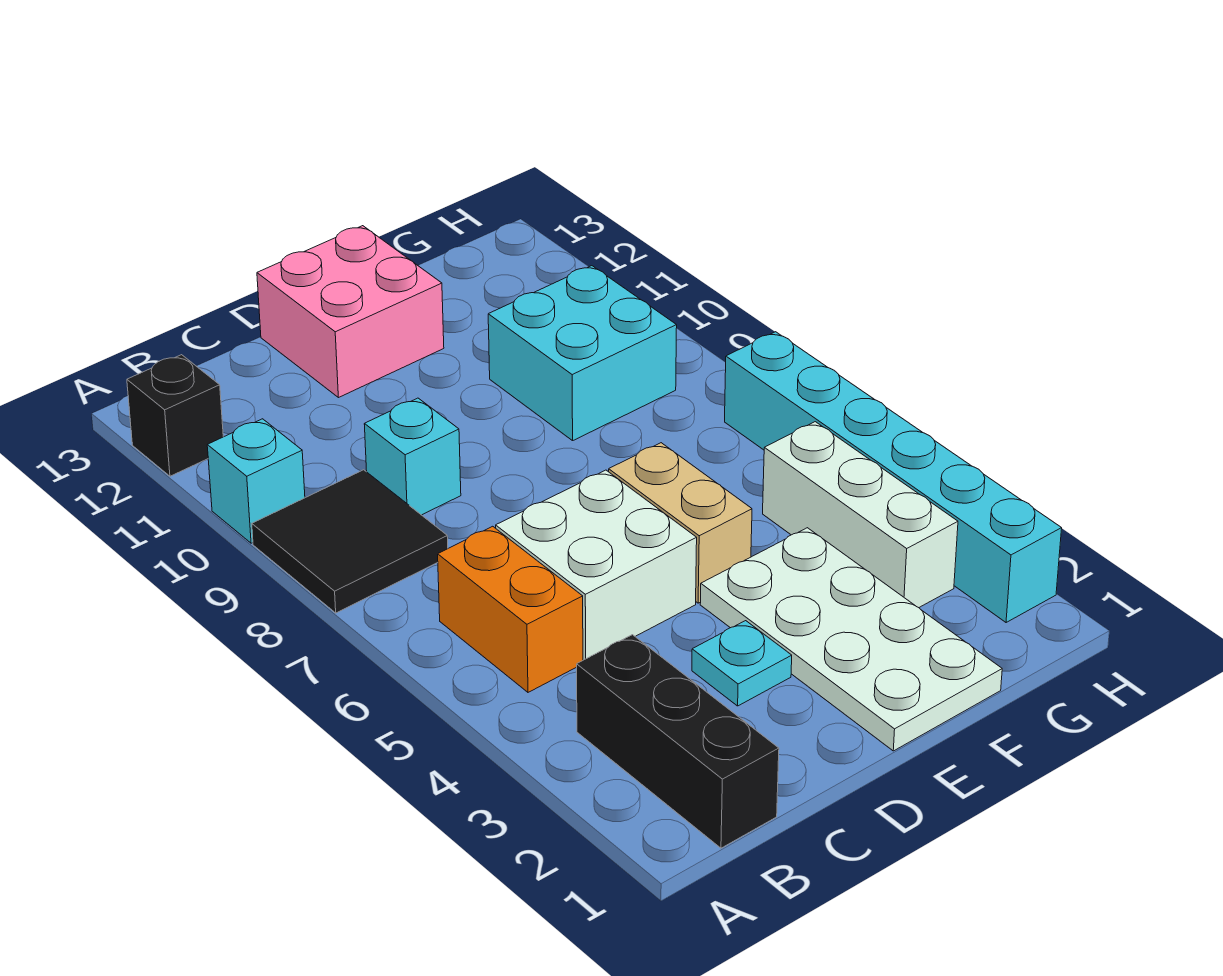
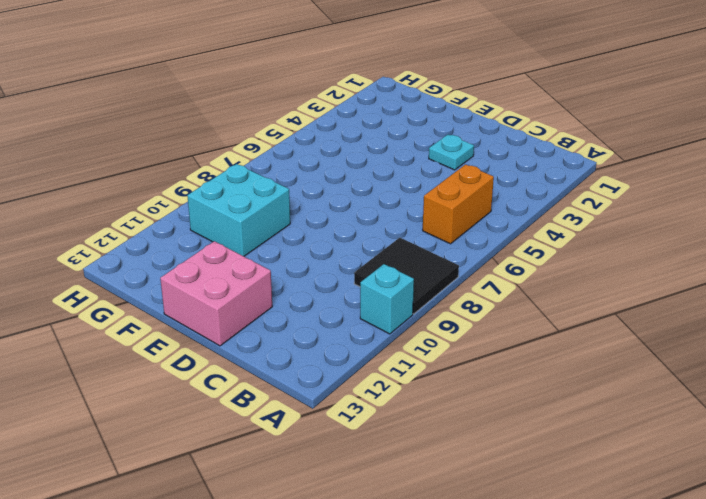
none -> black brick A12 level 1
none -> black brick B1:B3 level 1
none -> white brick C5:D6 level 1

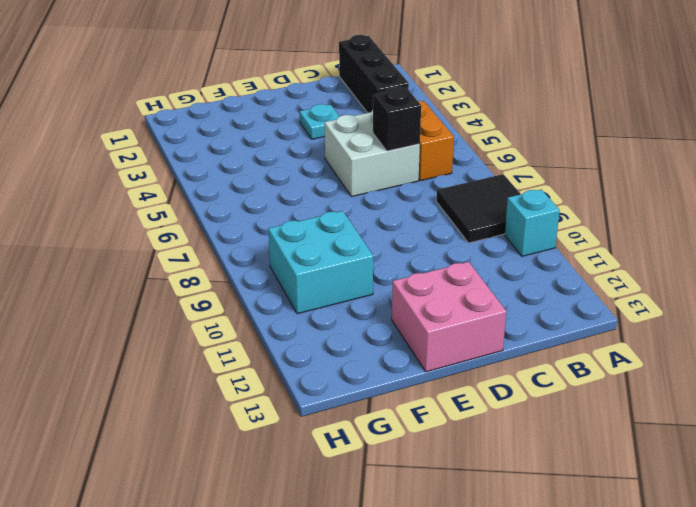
black brick C6 level 2 -> black brick A12 level 1
none -> cyan brick C9 level 1
none -> white plate E1:F4 level 1
none -> tan brick E5:E6 level 1

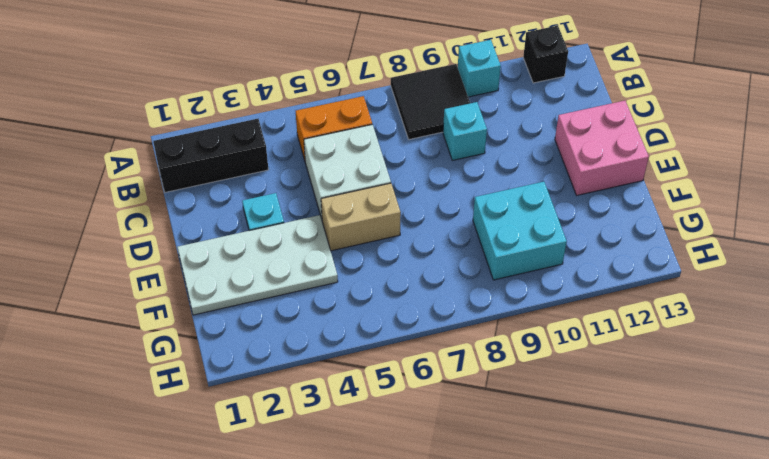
none -> white brick G3:G5 level 1
none -> cyan brick H2:H7 level 1

